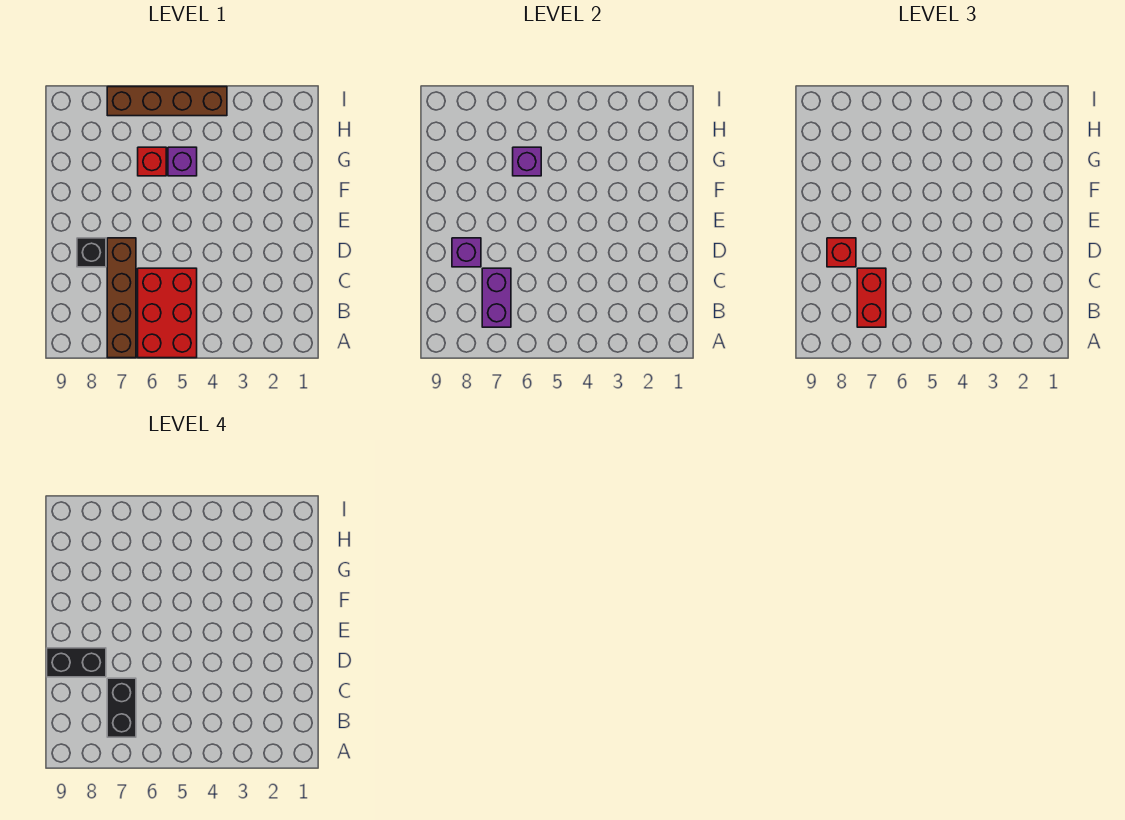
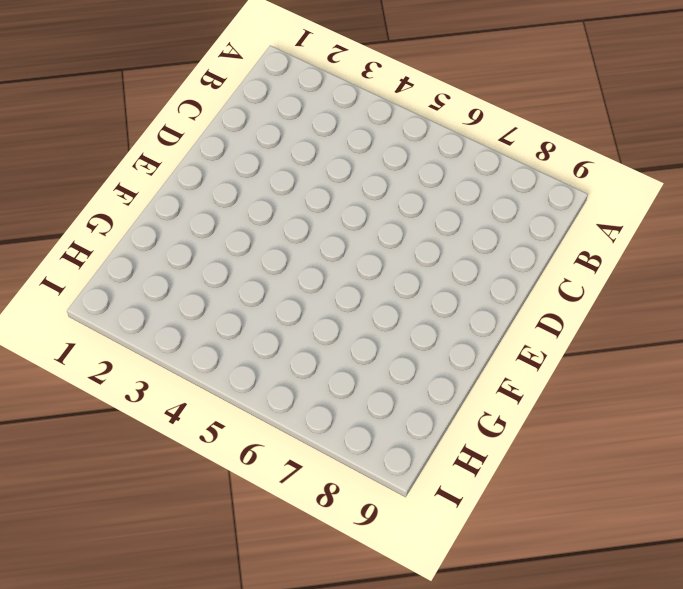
none -> red brick A5:C6 level 1
none -> brown brick A7:D7 level 1
none -> black brick D8 level 1

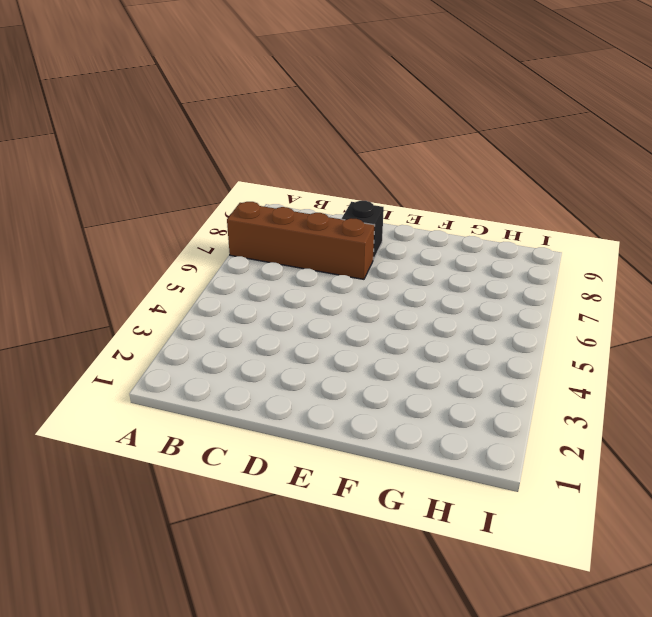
none -> red brick A5:C6 level 1
none -> purple brick G5 level 1
none -> red brick G6 level 1

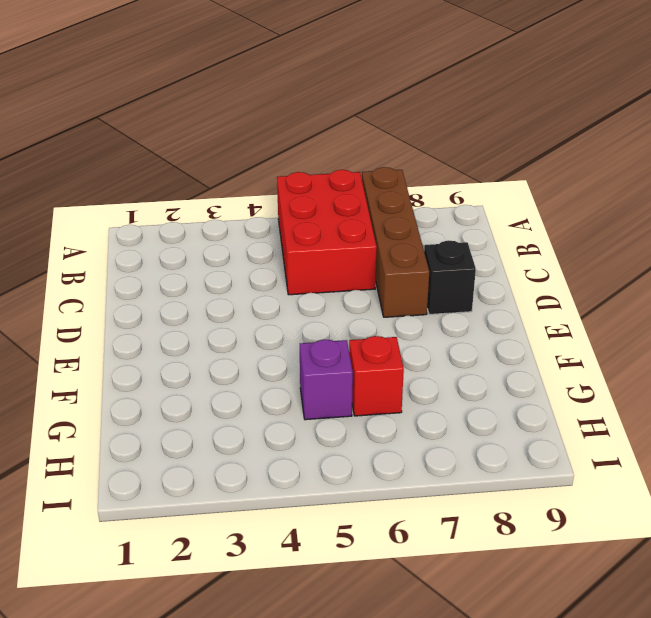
none -> brown brick I4:I7 level 1
none -> purple brick B7:C7 level 2
none -> purple brick D8 level 2

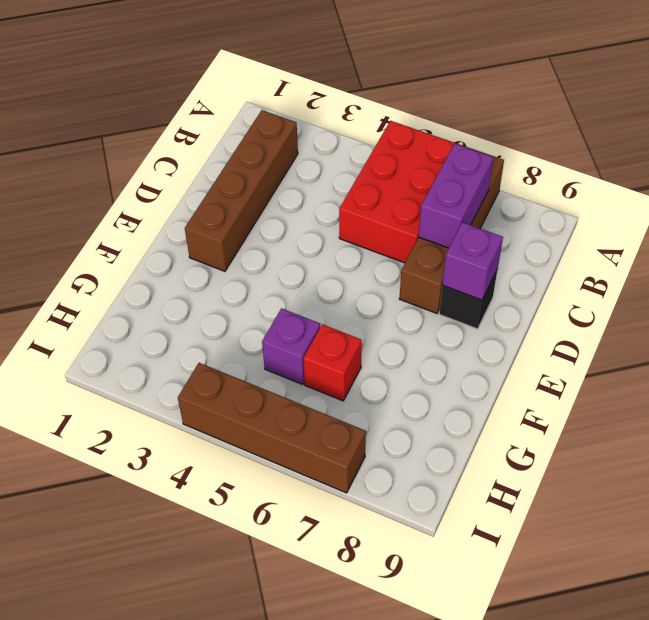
brown brick B2:E2 level 1 -> none
none -> purple brick G6 level 2
none -> red brick B7:C7 level 3
none -> red brick D8 level 3

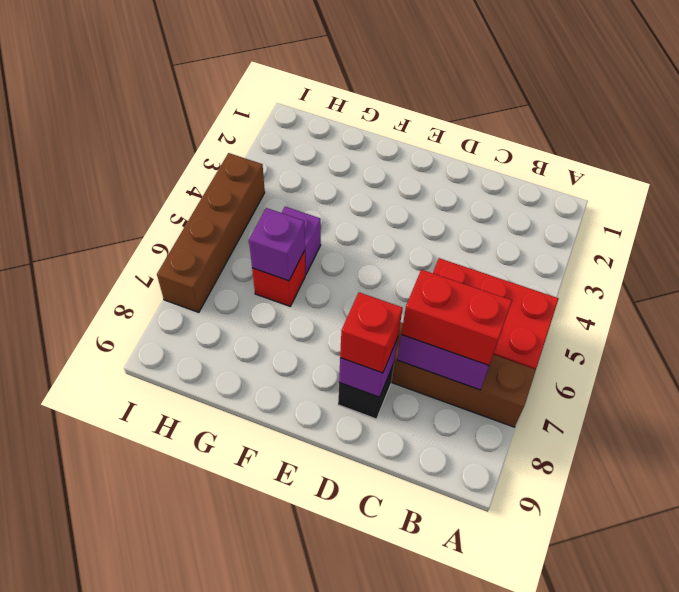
none -> black brick B7:C7 level 4
none -> black brick D8:D9 level 4

